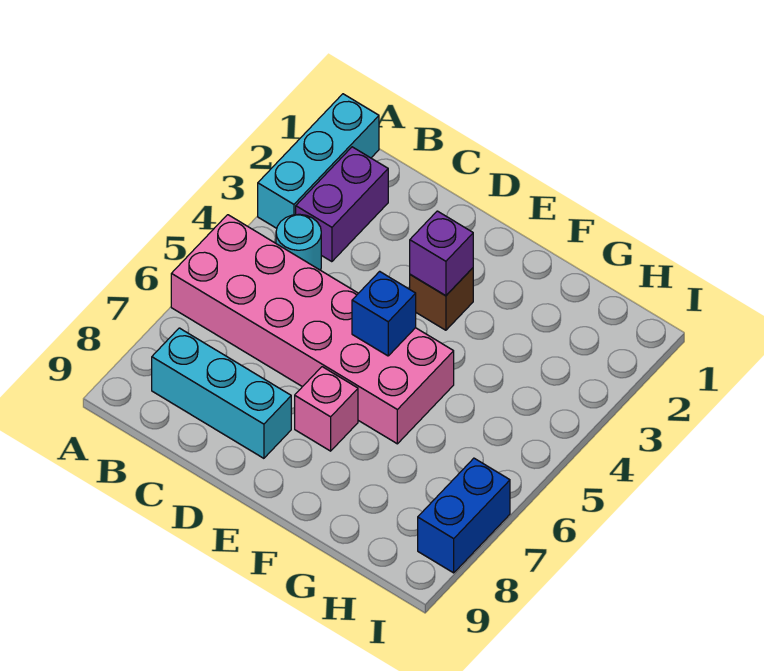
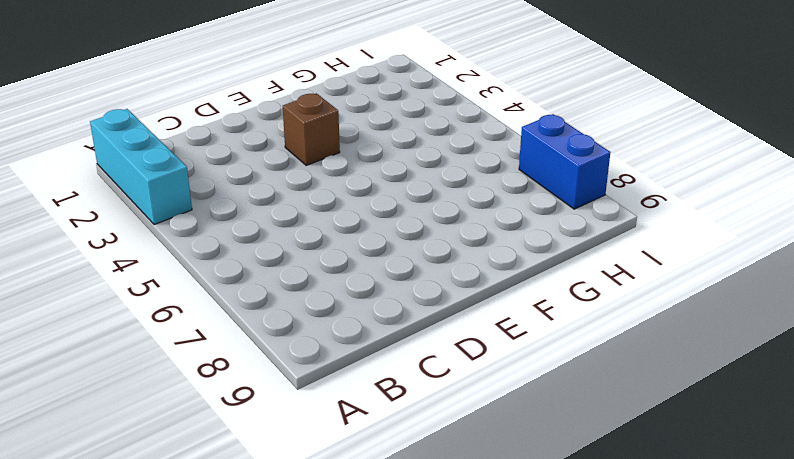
none -> pink brick A5:F6 level 1
none -> purple brick B2:B3 level 1

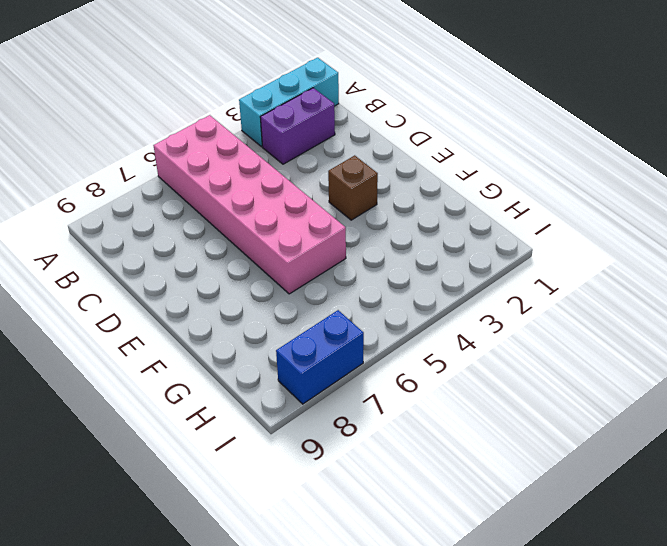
none -> cyan round brick B4 level 1
none -> cyan brick B8:D8 level 1

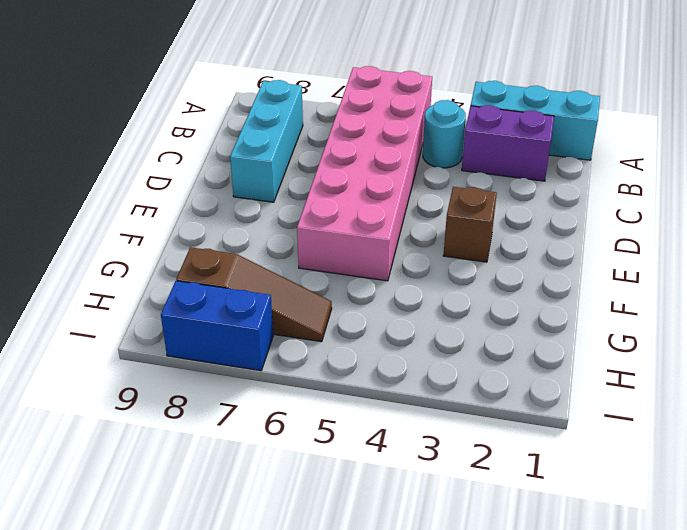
brown slope H6:H8 level 1 top 8 -> none
none -> pink brick E7 level 1
none -> purple brick E3 level 2

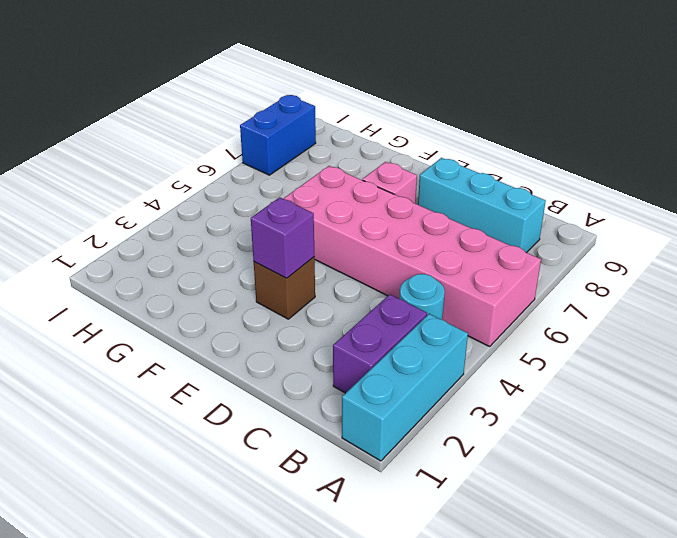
none -> blue brick E5 level 2

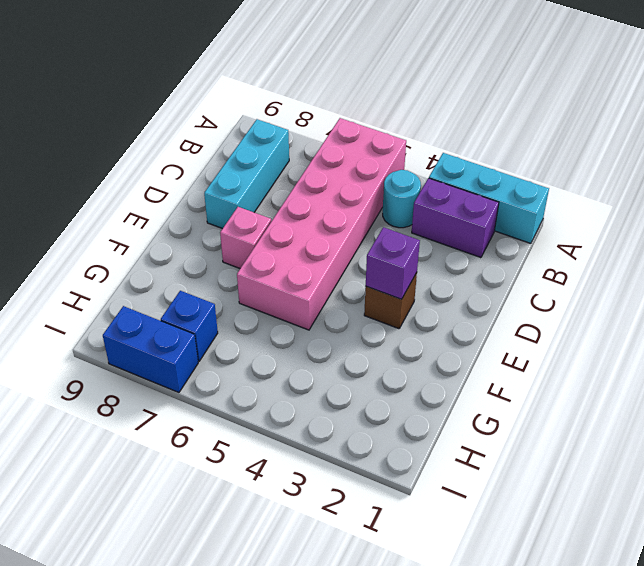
blue brick H7 level 1 -> blue brick E5 level 2

